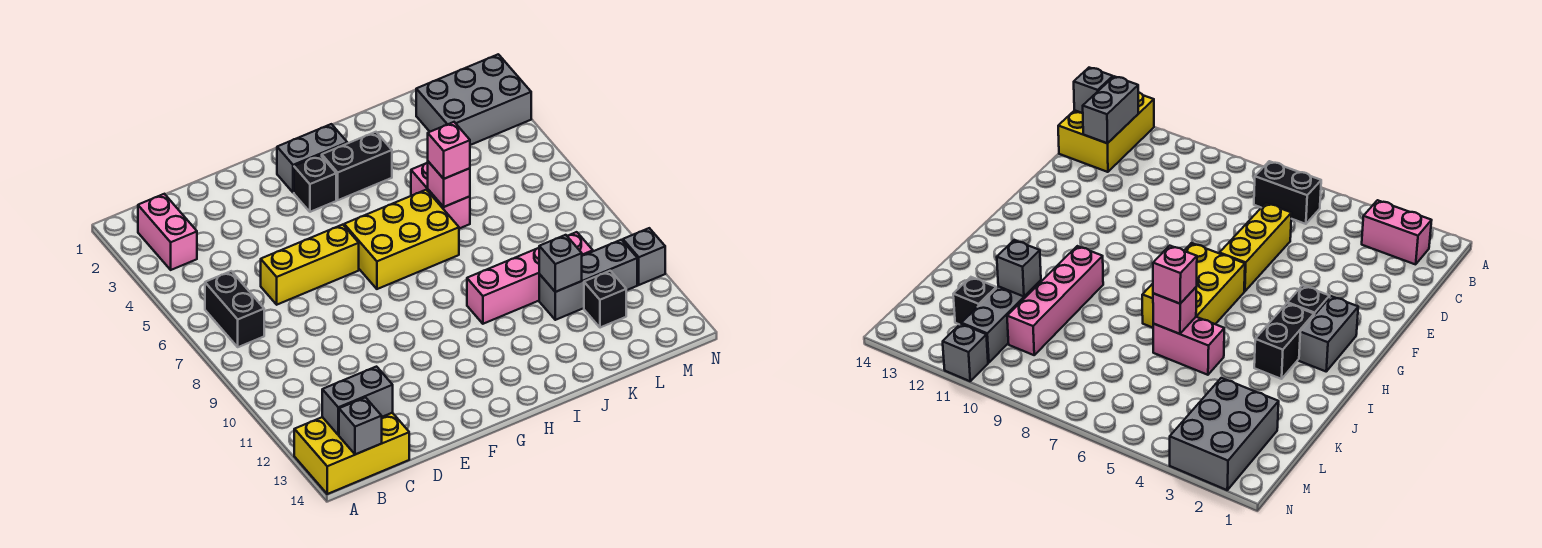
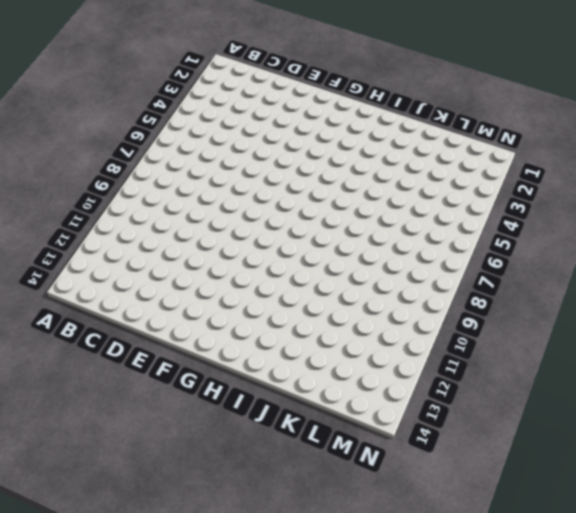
none -> yellow brick A13:C14 level 1
none -> pink brick B2:B3 level 1
none -> black brick B6:B7 level 1

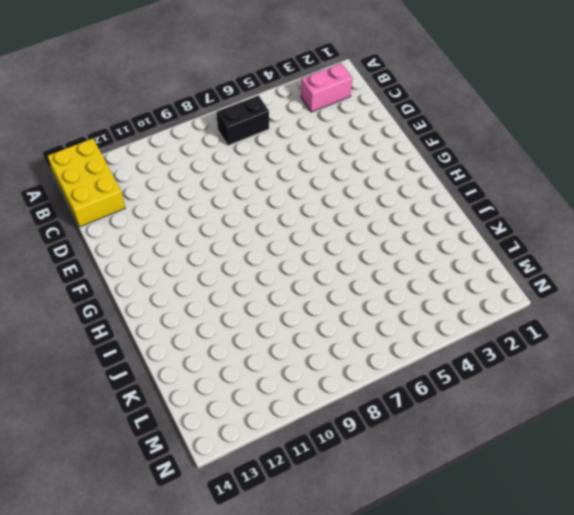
none -> yellow brick D6:F6 level 1
none -> grey brick G2:H2 level 1
none -> black brick G3 level 1

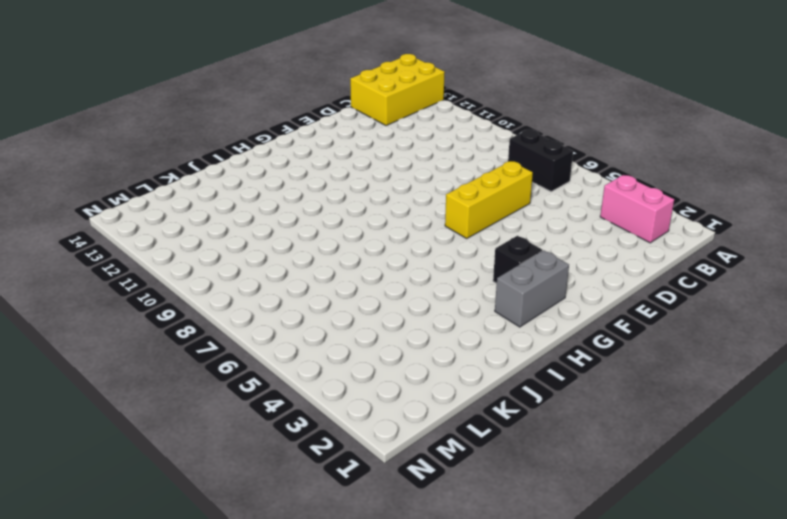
none -> yellow brick G6:I7 level 1
none -> black brick H3:I3 level 1
none -> pink brick I10:L10 level 1

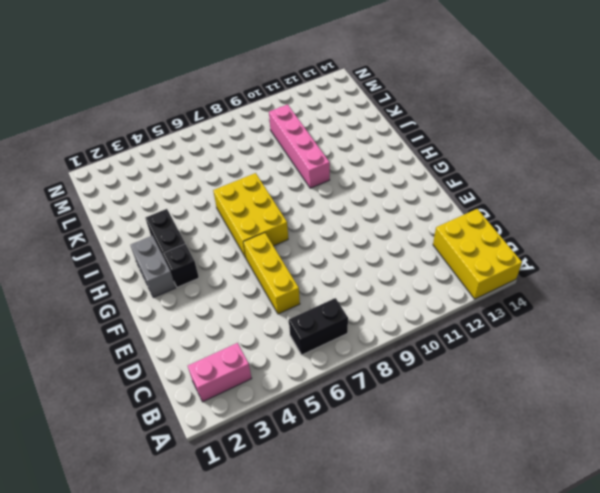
none -> pink brick J5:J6 level 1
none -> grey brick K11:M11 level 1
none -> grey brick L2:N3 level 1

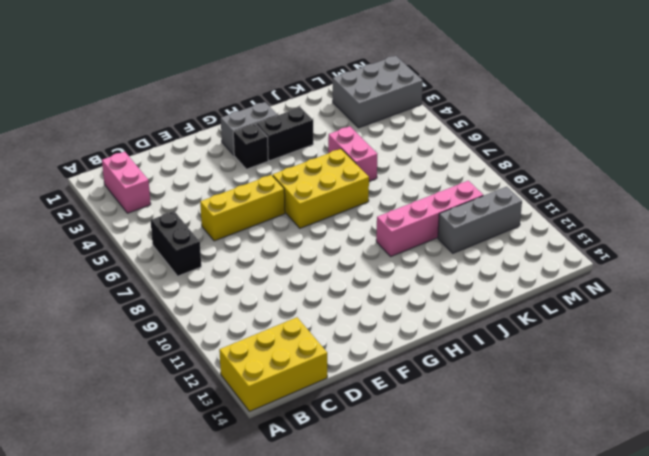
none -> black brick L12 level 1
none -> grey brick N11 level 1
none -> grey brick B13:C13 level 2

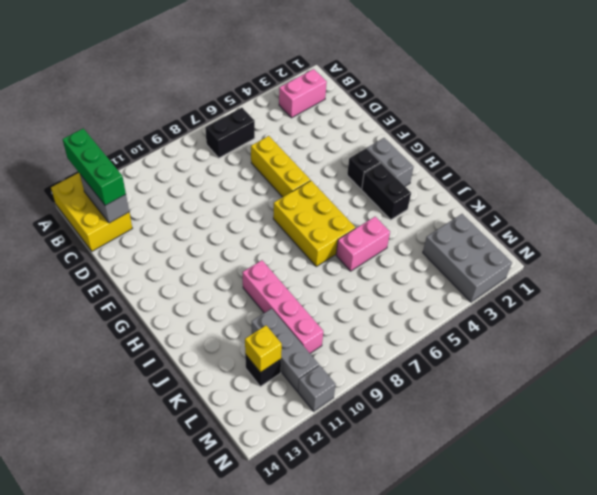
green brick A13:C13 level 3 -> none
yellow brick L12 level 2 -> none
none -> grey brick B14 level 2
none -> pink brick J6 level 2
none -> grey brick K11 level 2

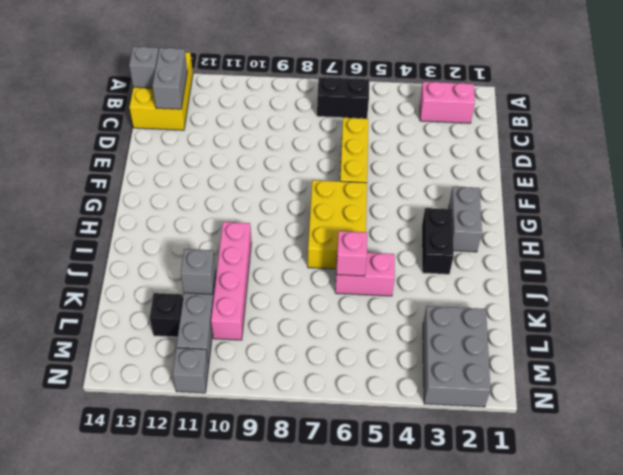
none -> black brick G3 level 1
none -> pink brick J6 level 3

